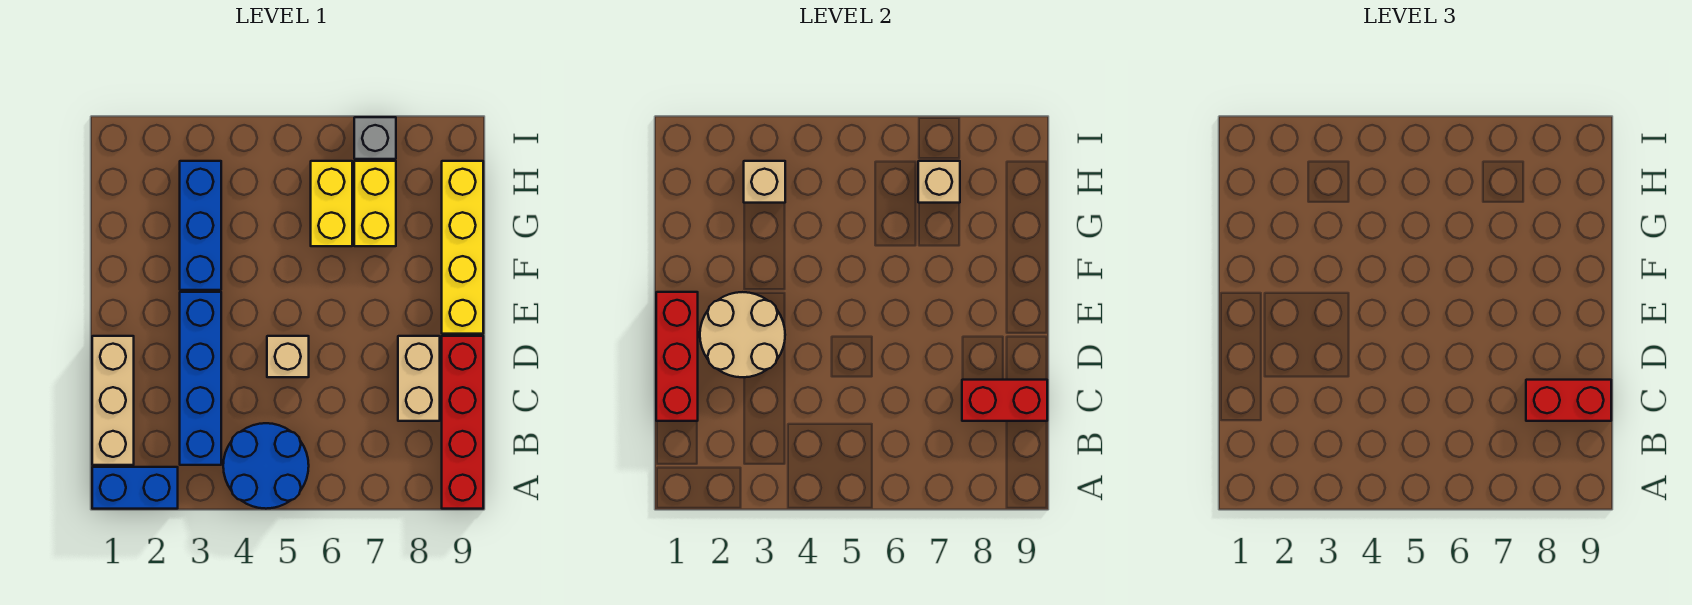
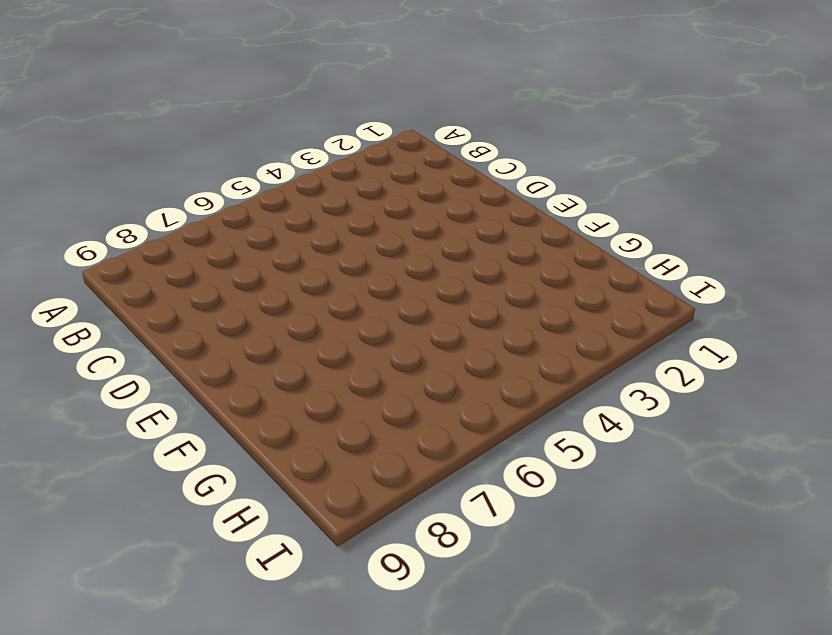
none -> blue brick A1:A2 level 1
none -> blue round brick A4:B5 level 1
none -> red brick A9:D9 level 1

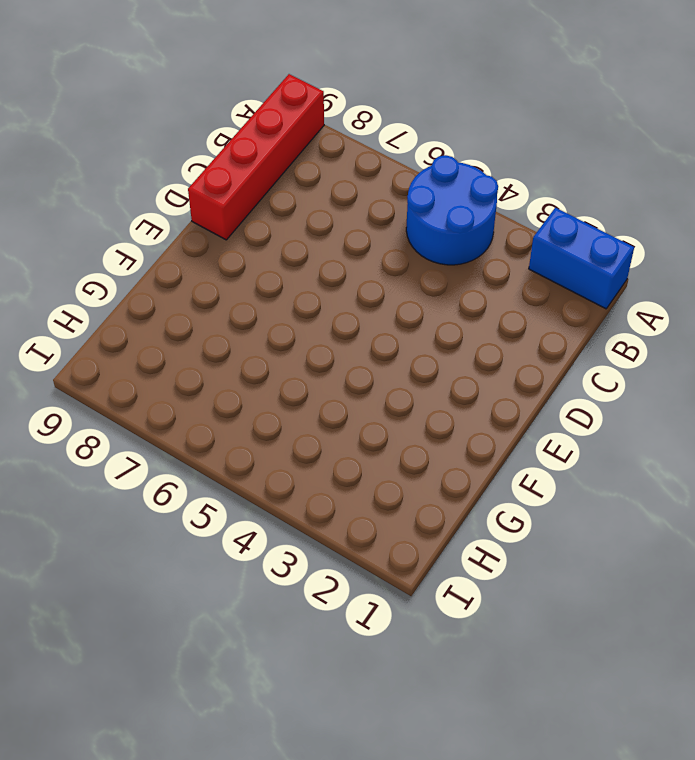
none -> tan brick B1:D1 level 1
none -> blue brick B3:E3 level 1
none -> tan brick C8:D8 level 1

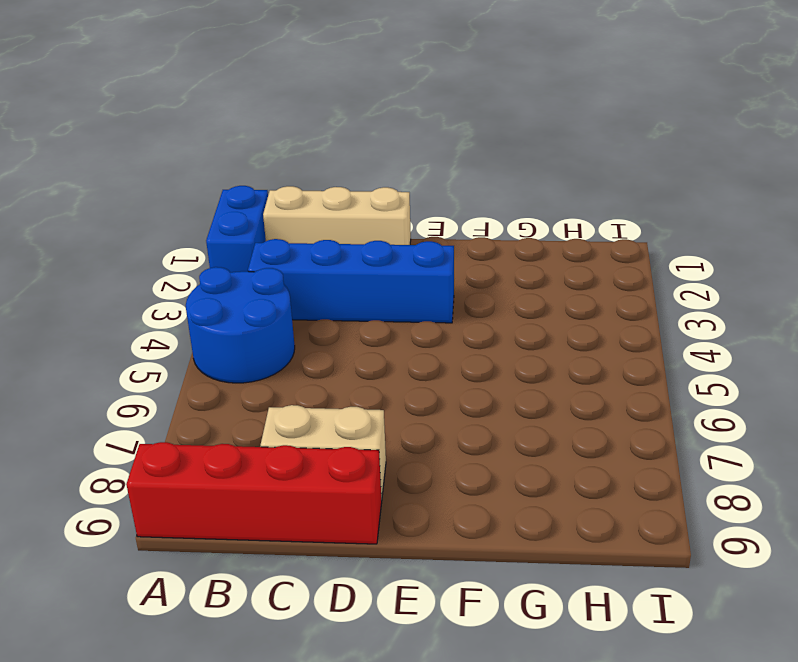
none -> tan brick D5 level 1
none -> yellow brick E9:H9 level 1
none -> blue brick F3:H3 level 1

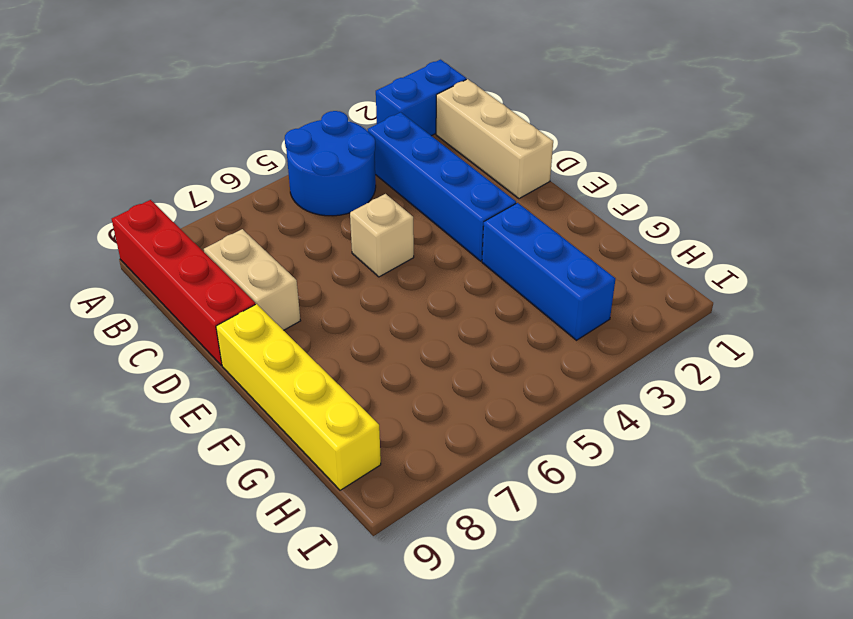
none -> yellow brick G6:H6 level 1
none -> yellow brick G7:H7 level 1
none -> grey brick I7 level 1

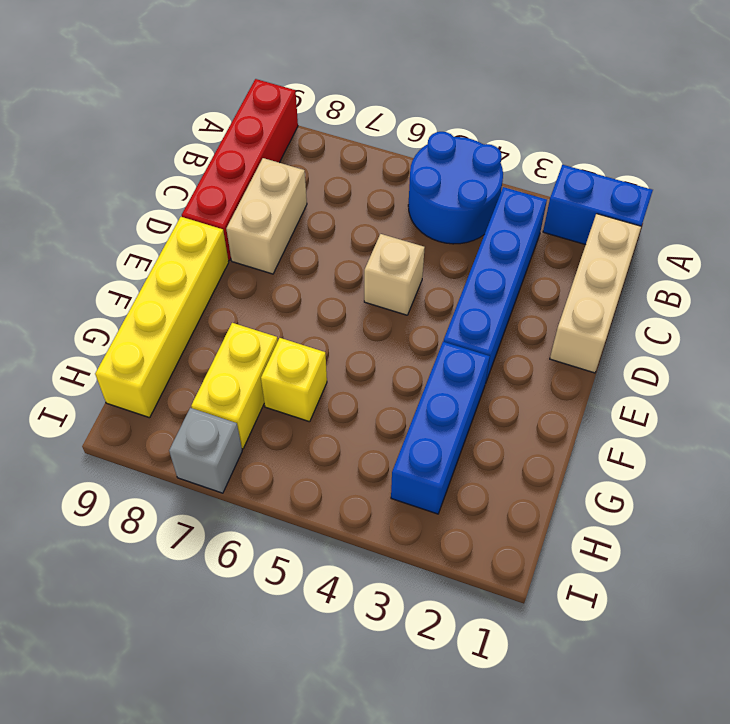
yellow brick G6 level 1 -> yellow brick G6:H6 level 1
none -> red brick C1:E1 level 2
none -> red brick C8:C9 level 2
none -> tan round brick D2:E3 level 2

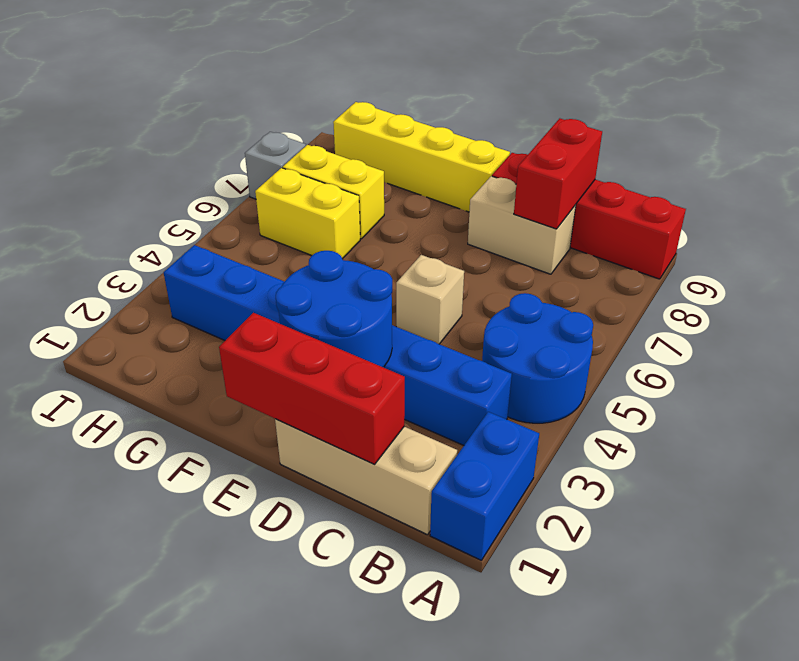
blue round brick D2:E3 level 2 -> tan round brick D2:E3 level 2
none -> tan brick H3 level 2
none -> tan brick H7 level 2
none -> red brick C8:C9 level 3

